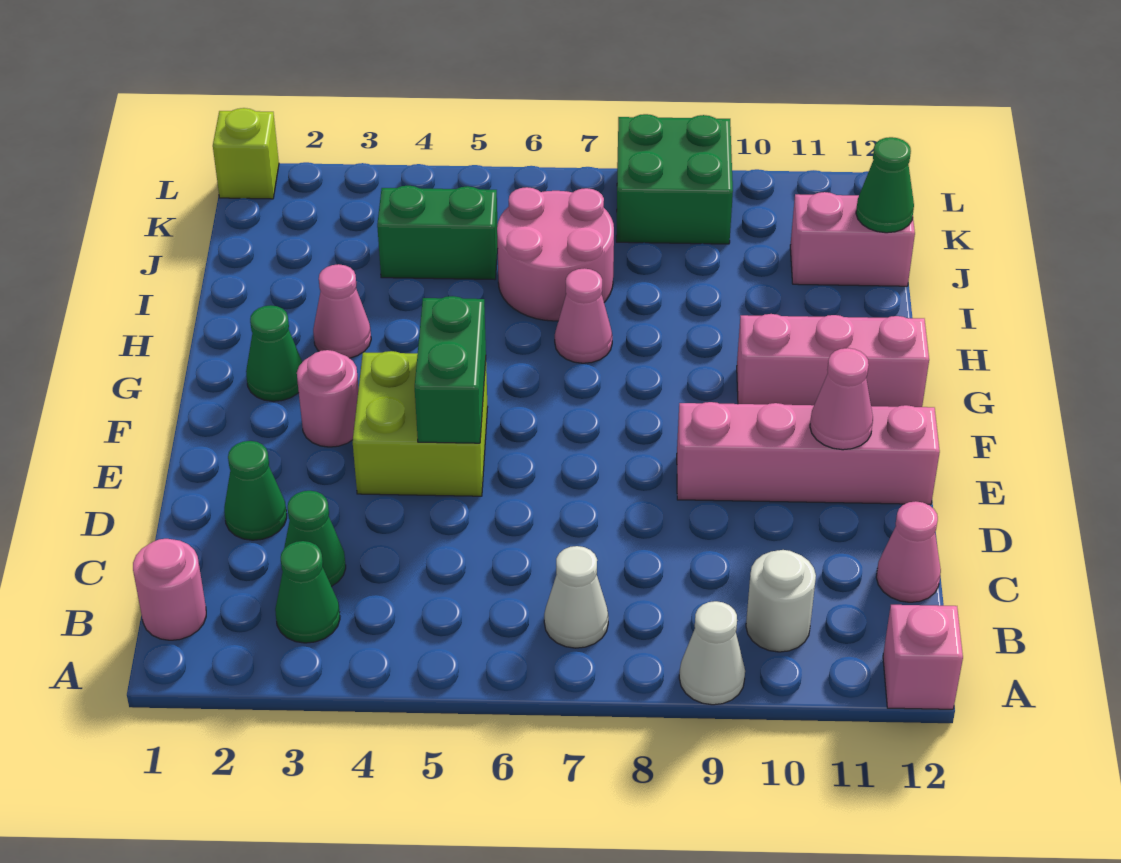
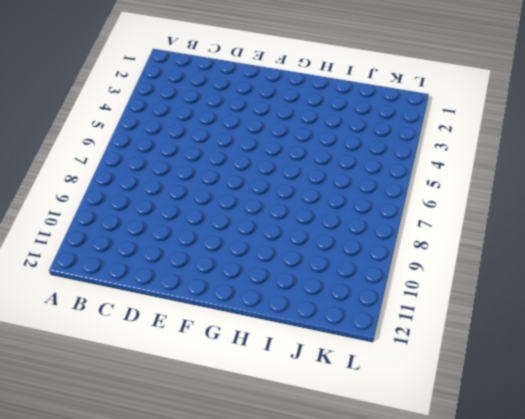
none -> white cone A9 level 1
none -> pink brick A12 level 1
none -> pink round brick B1 level 1

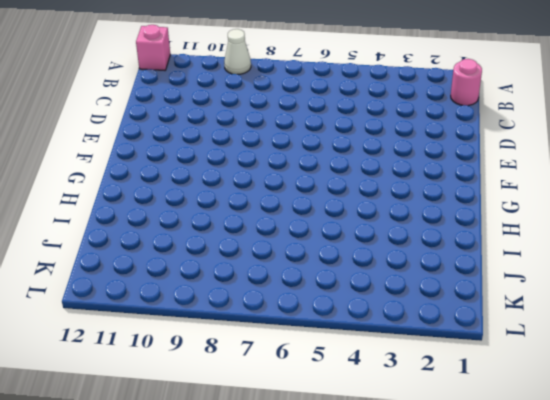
none -> green cone B3 level 1
none -> white cone B7 level 1
none -> white round brick B10 level 1

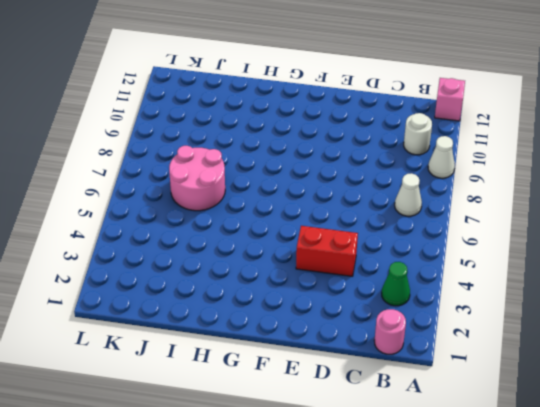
red brick D4:E4 level 1 -> lime brick E4:F5 level 1
none -> green cone C3 level 1
none -> pink cone C12 level 1
none -> green cone D2 level 1

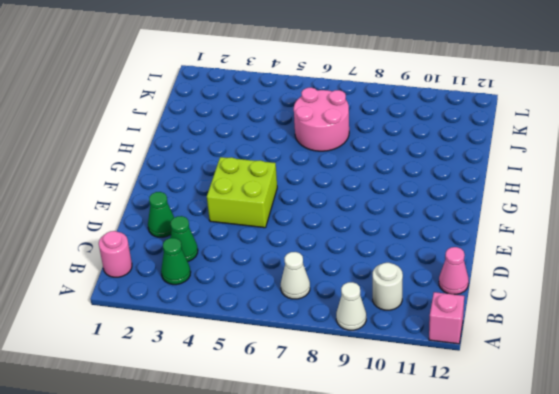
none -> pink brick E9:E12 level 1
none -> pink round brick F3 level 1
none -> green cone G2 level 1

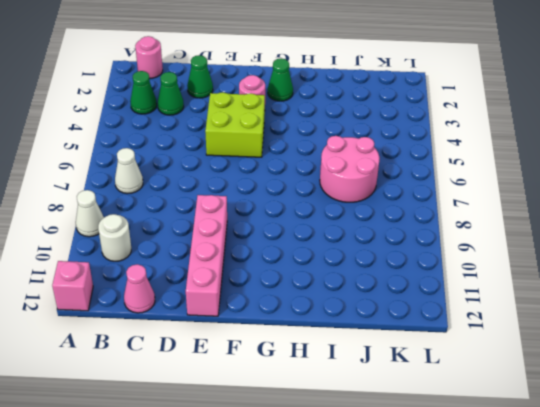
none -> pink brick G10:G12 level 1
none -> pink cone H3 level 1
none -> pink cone H7 level 1

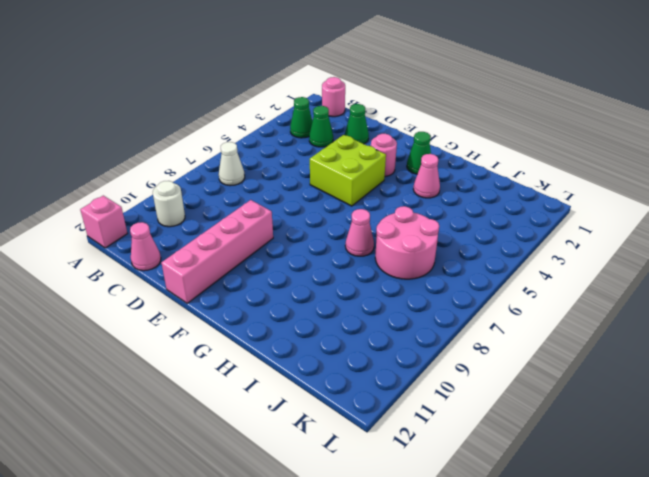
none -> white cone A9 level 1
none -> pink brick G10:G12 level 1
none -> green brick J4:J5 level 1

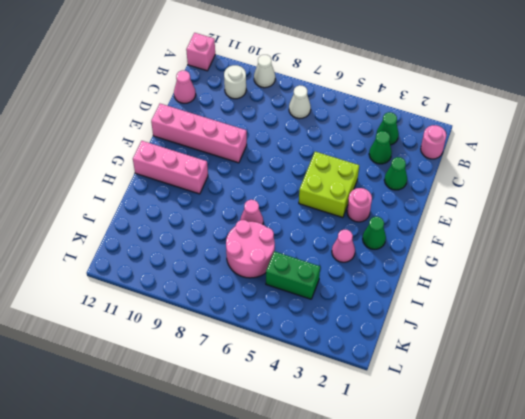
none -> pink brick J11:J12 level 1
none -> green brick K8:L9 level 1
none -> lime brick L1 level 1

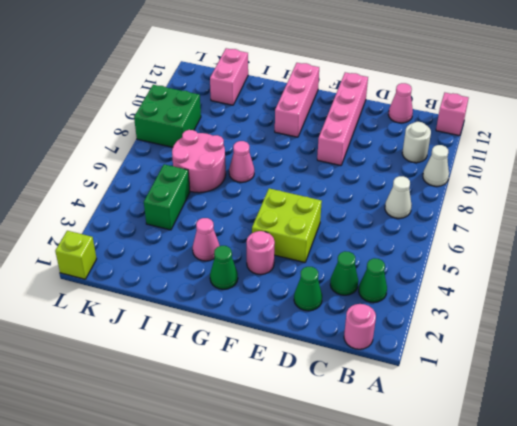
none -> green brick E5:F5 level 2
none -> pink cone E11 level 2
none -> green cone J12 level 2

